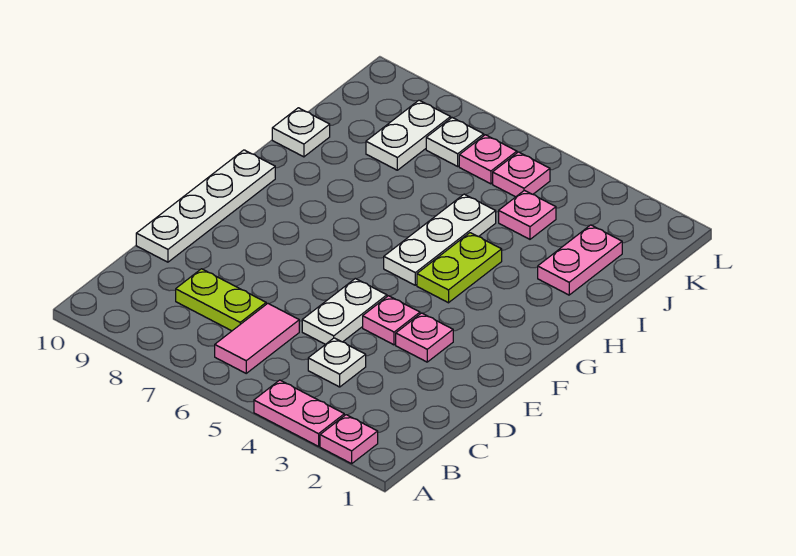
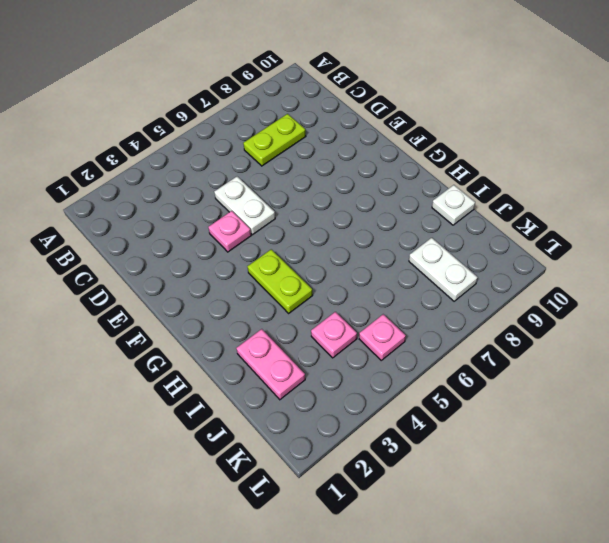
none -> pink plate A2 level 1
none -> pink plate A3:A4 level 1
none -> pink tile B6:C6 level 1

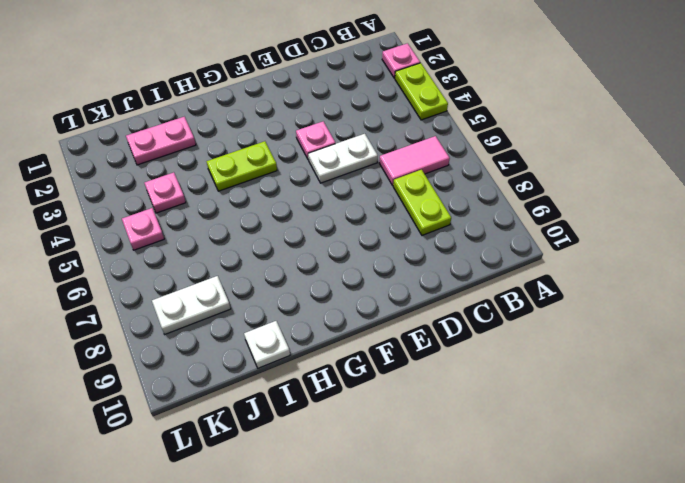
lime plate A3:A4 level 1 -> pink plate A3:A4 level 1
none -> white plate C4 level 1
none -> white plate D10:G10 level 1
none -> pink plate E3 level 1

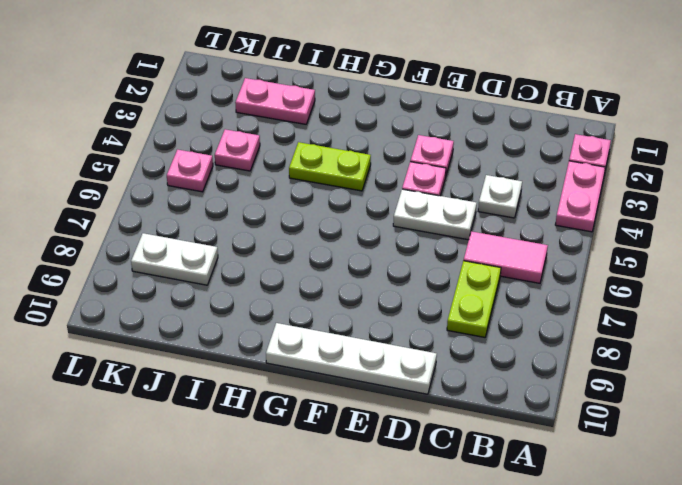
none -> white plate G5:I5 level 1
none -> white plate I10 level 1
none -> pink plate K6 level 1

